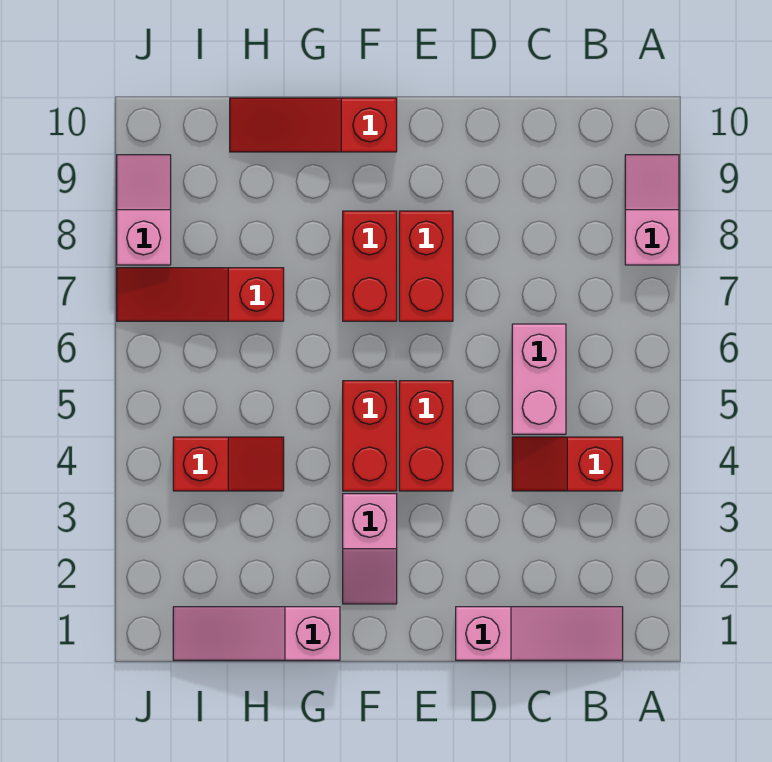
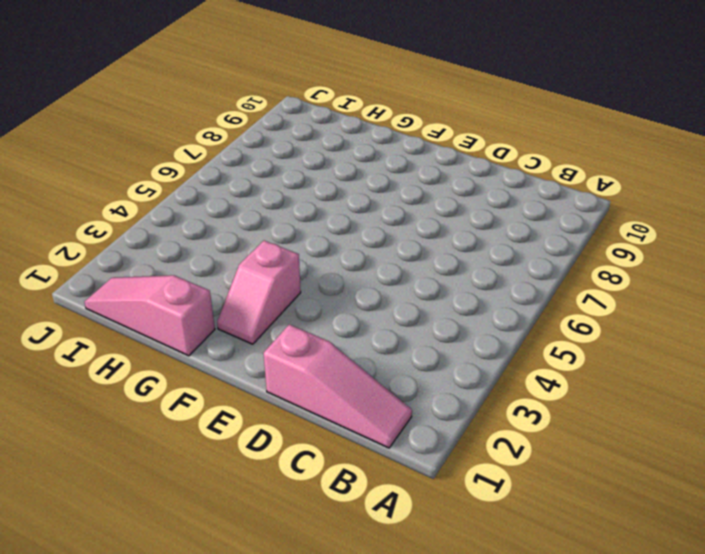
none -> pink slope A8:A9 level 1 top 8
none -> red slope B4:C4 level 1 top B
none -> pink brick C5:C6 level 1

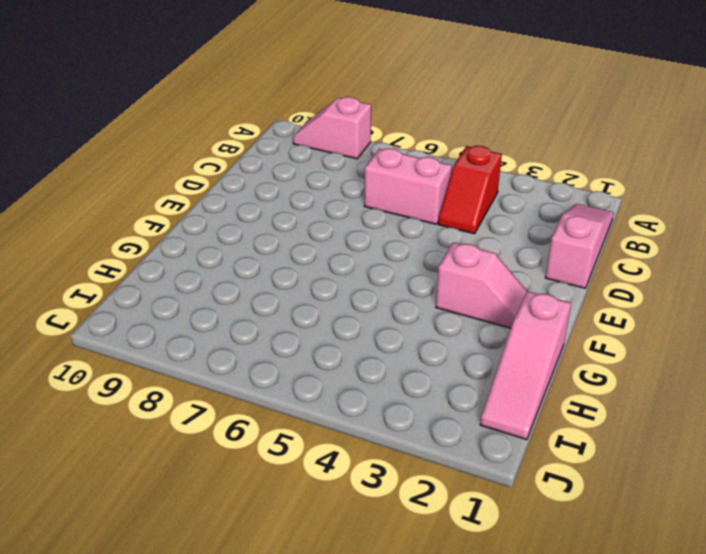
none -> red brick E4:E5 level 1
none -> red brick E7:E8 level 1
none -> red brick F4:F5 level 1

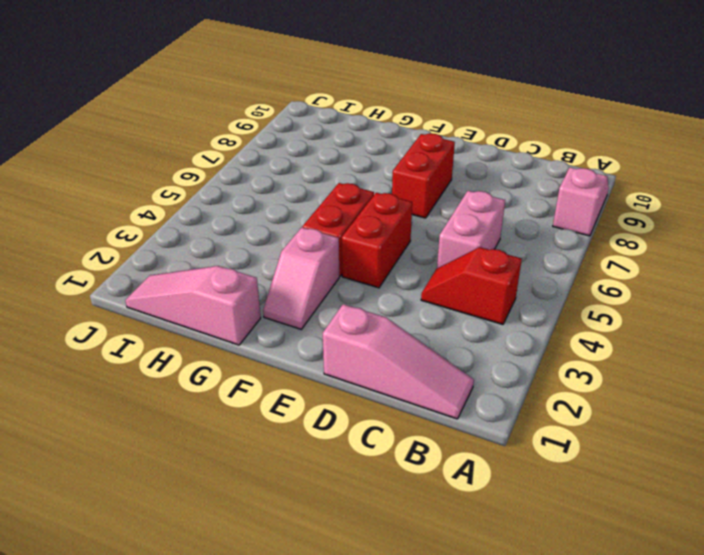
none -> red brick F7:F8 level 1
none -> red slope F10:H10 level 1 top F
none -> red slope H4:I4 level 1 top I

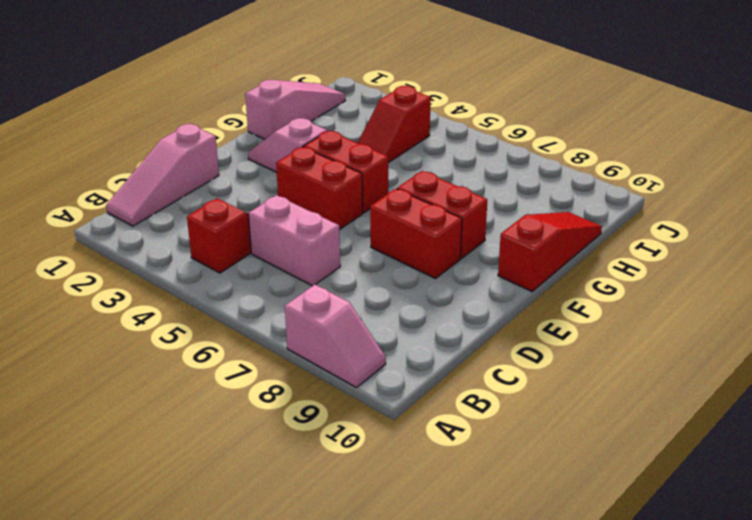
none -> red slope H7:J7 level 1 top H
none -> pink slope J8:J9 level 1 top 8

